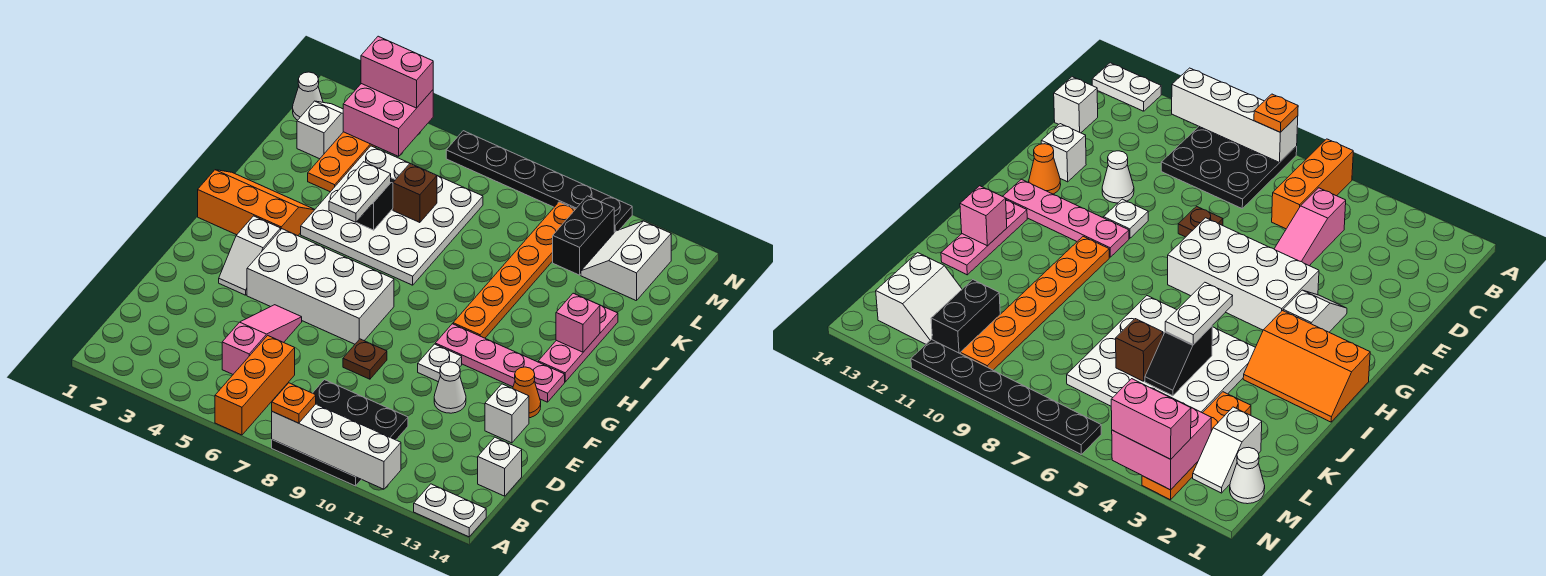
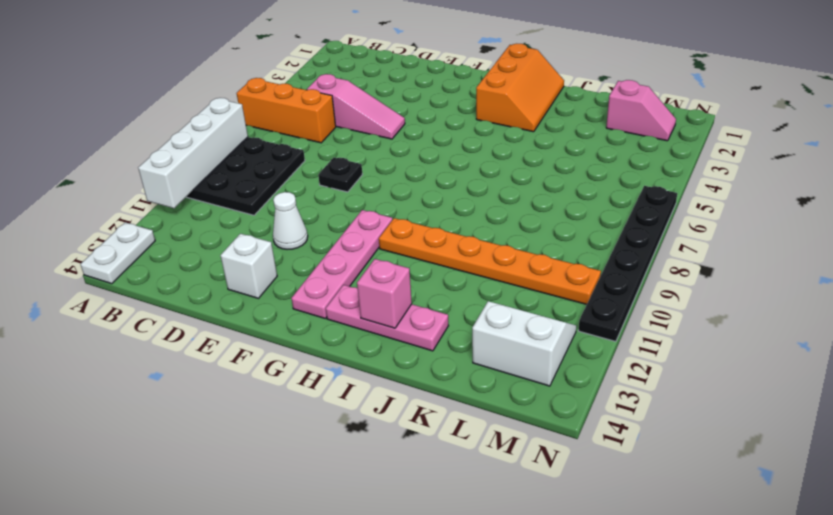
black plate E8 level 1 -> brown plate E8 level 1
pink slope L2:M2 level 1 top L -> white slope L2:M2 level 1 top L
none -> white brick C14 level 1
none -> white slope F3:G3 level 1 top G
none -> white brick F4:G7 level 1
none -> white plate F10 level 1

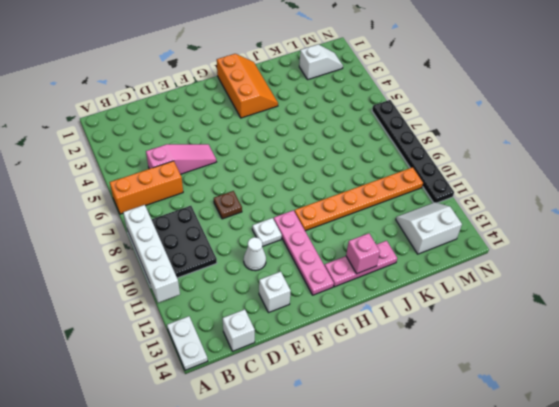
none -> white slope F3:G3 level 1 top G
none -> white brick F4:G7 level 1
none -> orange cone F13 level 1
none -> white plate I4:L7 level 1

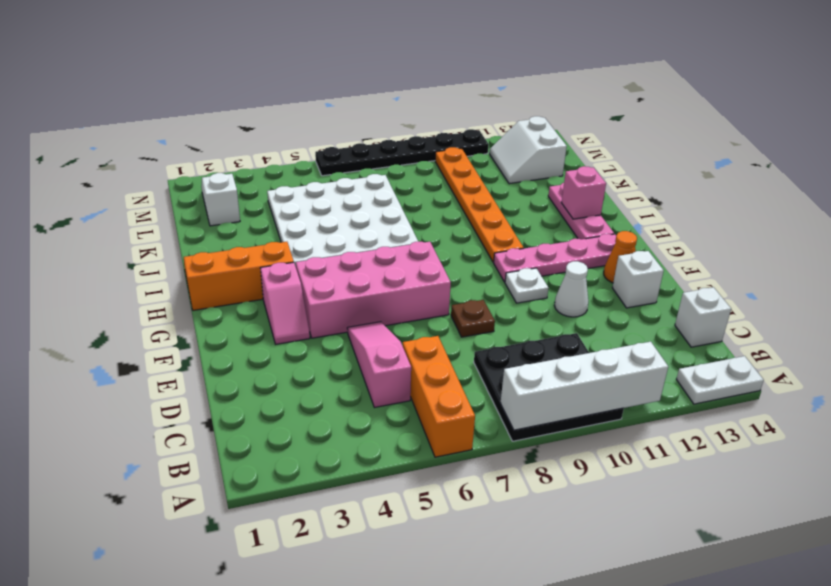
pink slope F3:G3 level 1 top G -> white slope F3:G3 level 1 top G
pink brick F4:G7 level 1 -> white brick F4:G7 level 1
none -> orange plate K3:N3 level 1
none -> black brick L11:M11 level 1
none -> white cone M1 level 1
none -> black slope J5:K5 level 2 top J

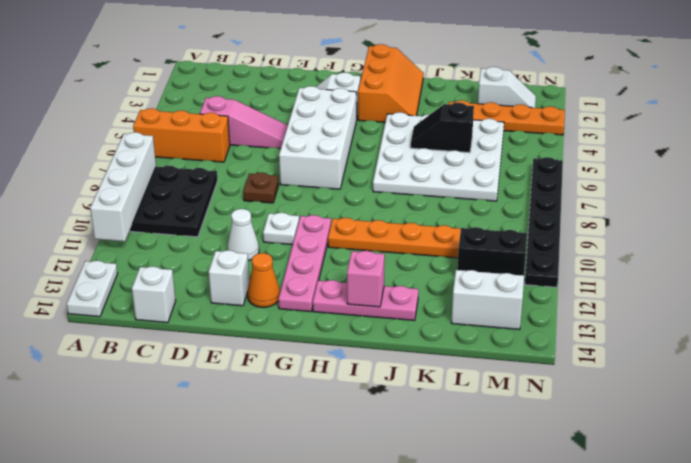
black slope J5:K5 level 2 top K -> black slope J5:K5 level 2 top J
none -> white cone M1 level 1
none -> brown brick K6 level 2
none -> pink brick M3:N4 level 2
none -> orange plate A8 level 3

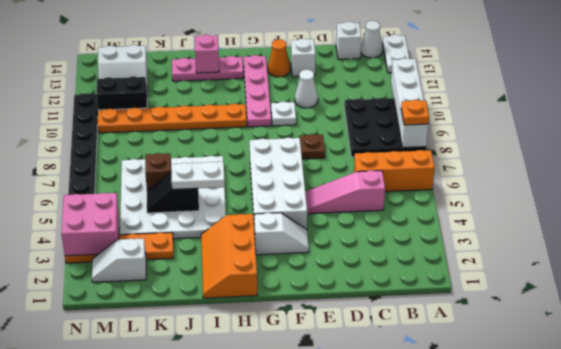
white cone B14 level 1 -> white cone M1 level 1
none -> pink brick N3:N4 level 3

